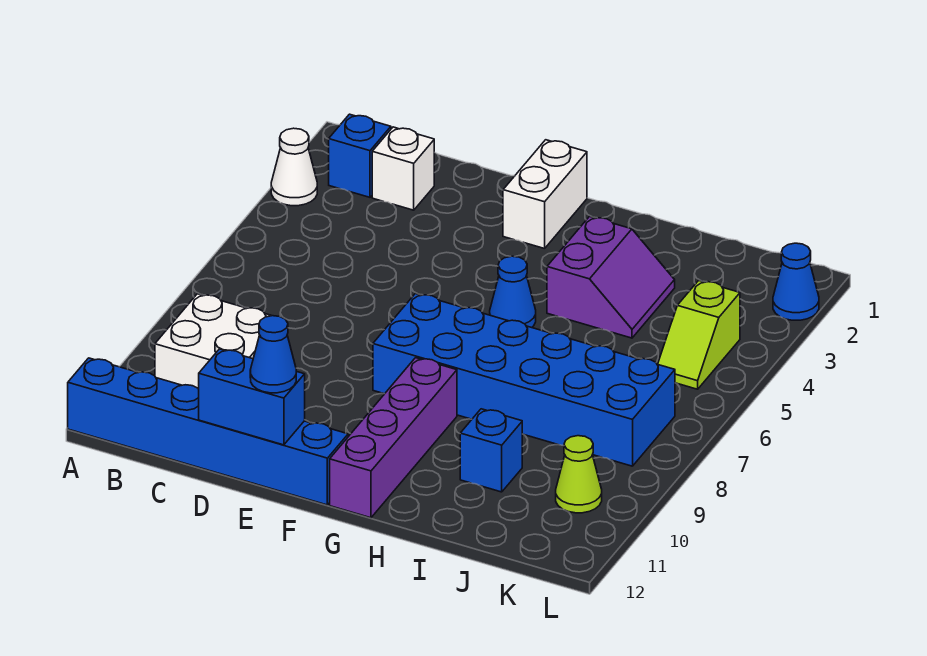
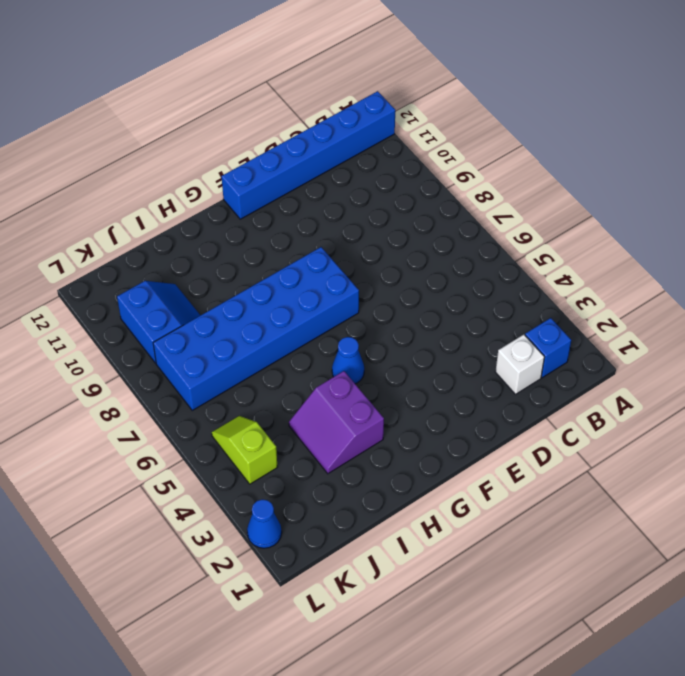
blue slope J9:K10 level 1 top K -> lime cone K10 level 1
none -> white cone A3 level 1
none -> white brick B9:C10 level 1
none -> white brick F1:F2 level 1

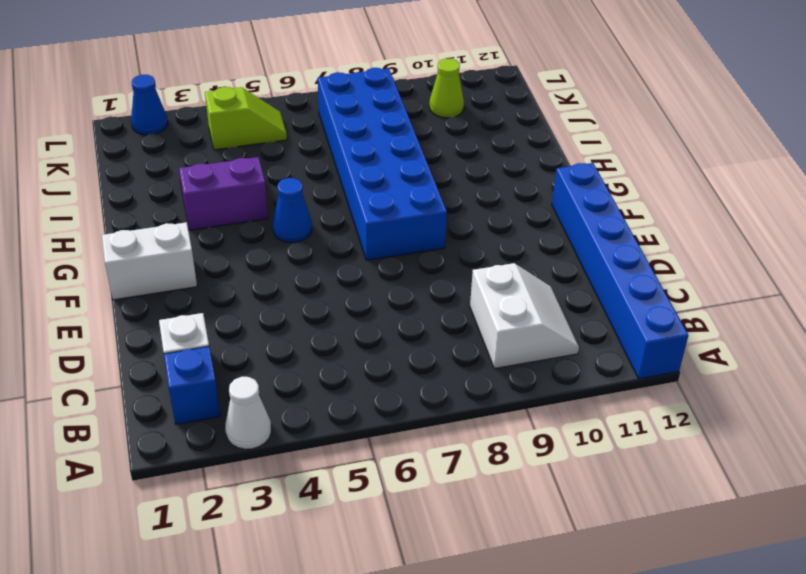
white slope B9:C10 level 1 top 9 -> white brick B9:C10 level 1
none -> purple brick G9:G12 level 1
none -> blue brick I10 level 1
none -> blue brick D12:E12 level 2

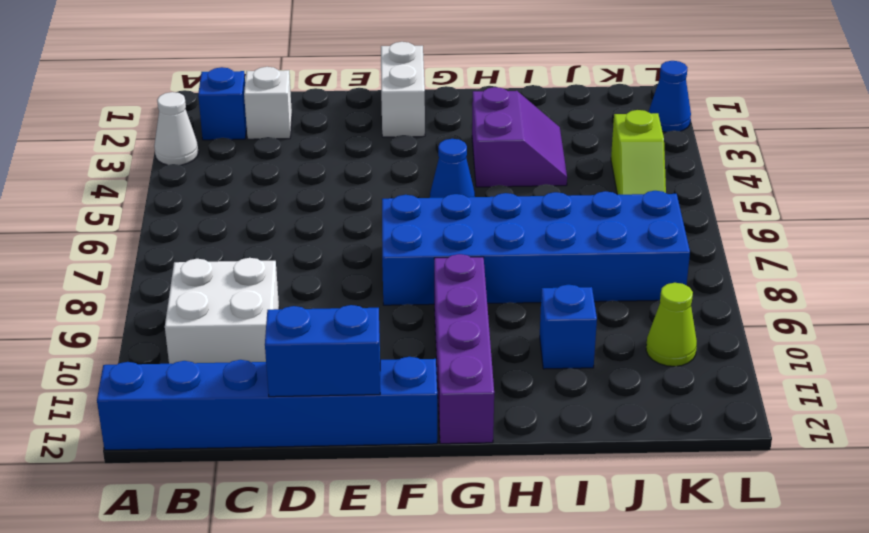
none -> blue cone E12 level 3

